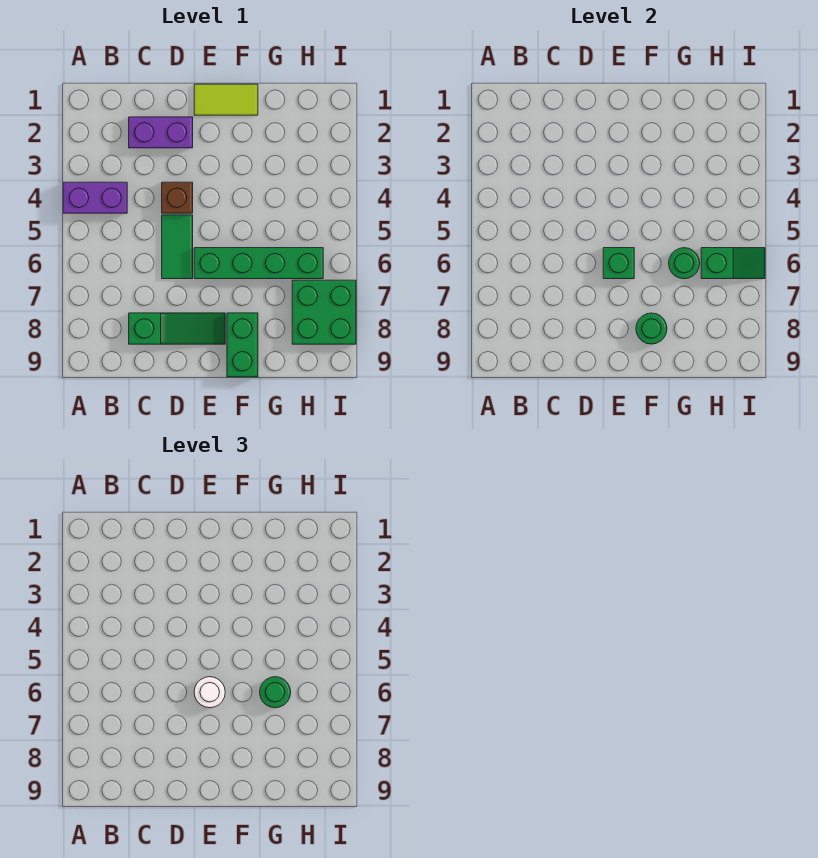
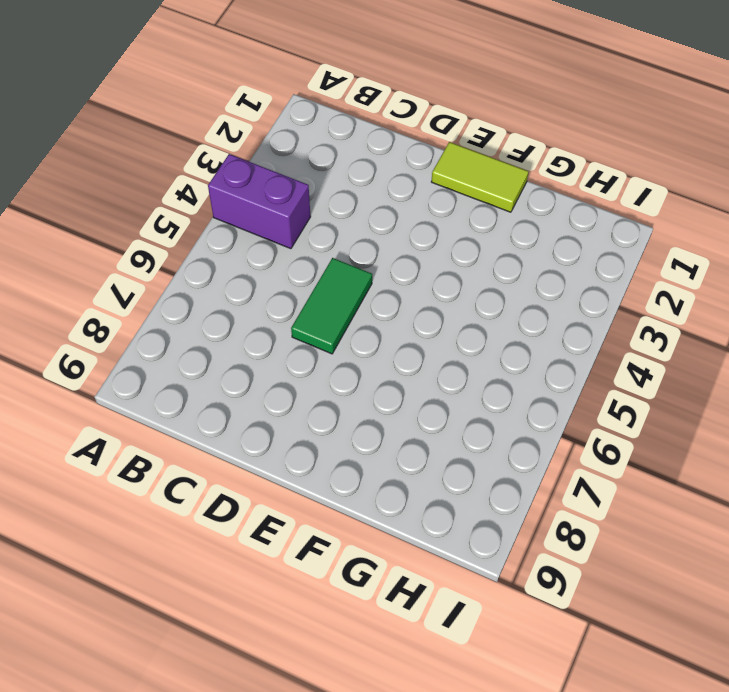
none -> purple brick C2:D2 level 1
none -> green slope C8:E8 level 1 top C
none -> brown brick D4 level 1

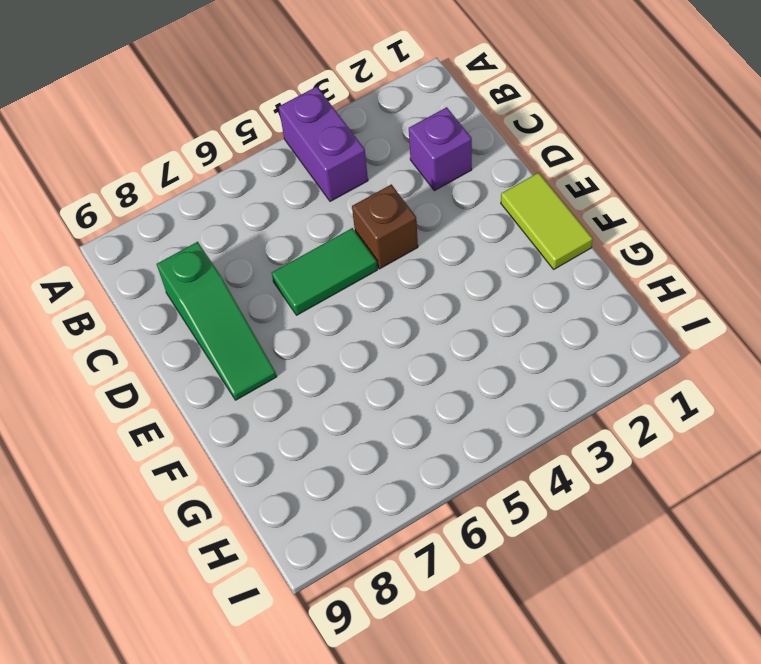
purple brick C2 level 1 -> purple brick C2:D2 level 1
none -> green brick E6:H6 level 1
none -> green brick F8:F9 level 1
none -> green brick H7:I8 level 1

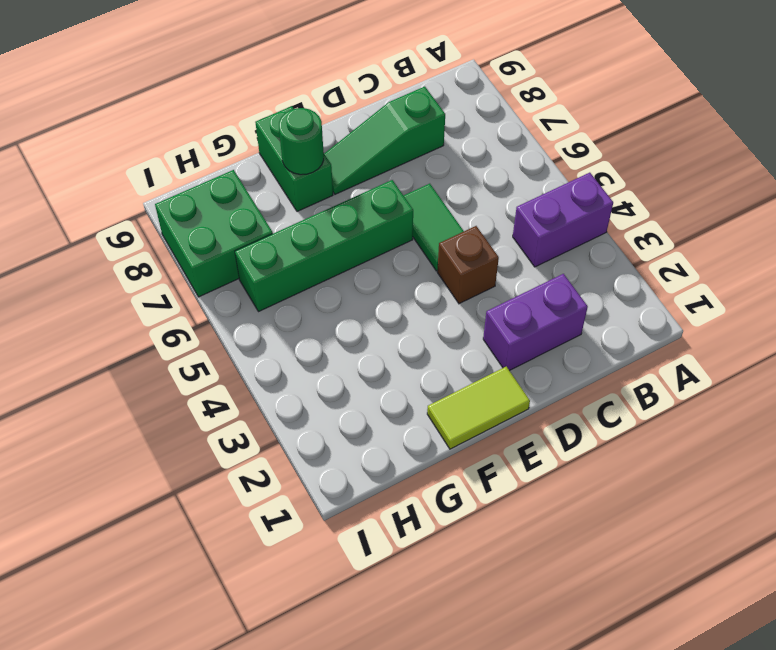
none -> green brick E6 level 2
none -> green round brick G6 level 2
none -> green slope H6:I6 level 2 top H

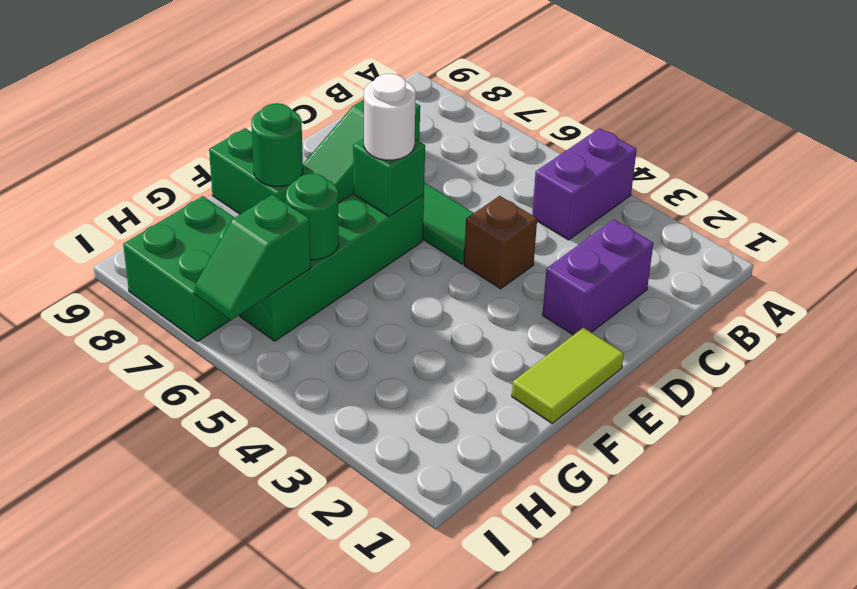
none -> green round brick G6 level 3

